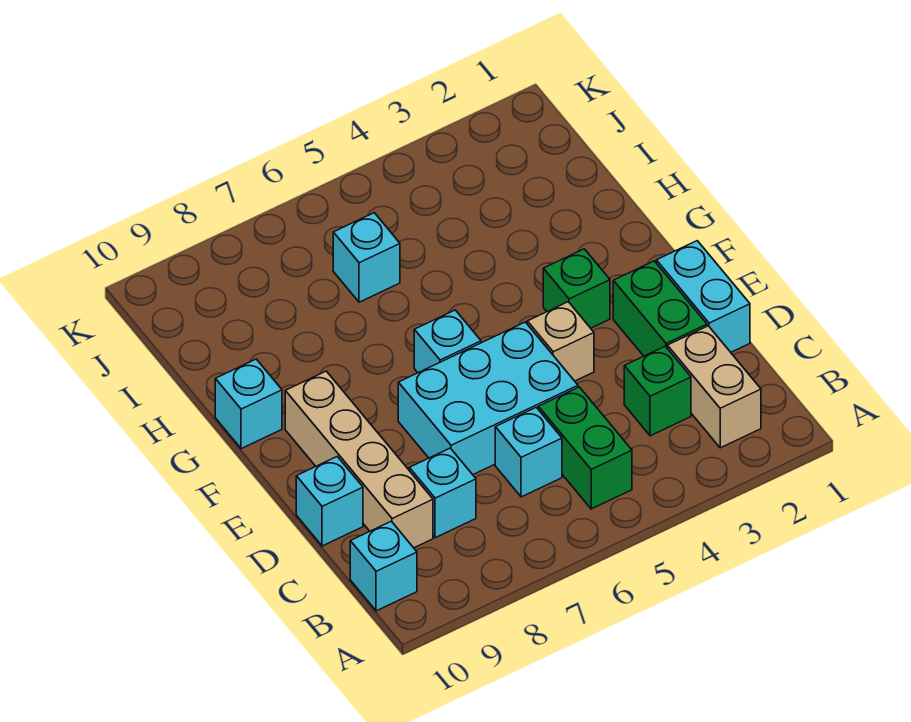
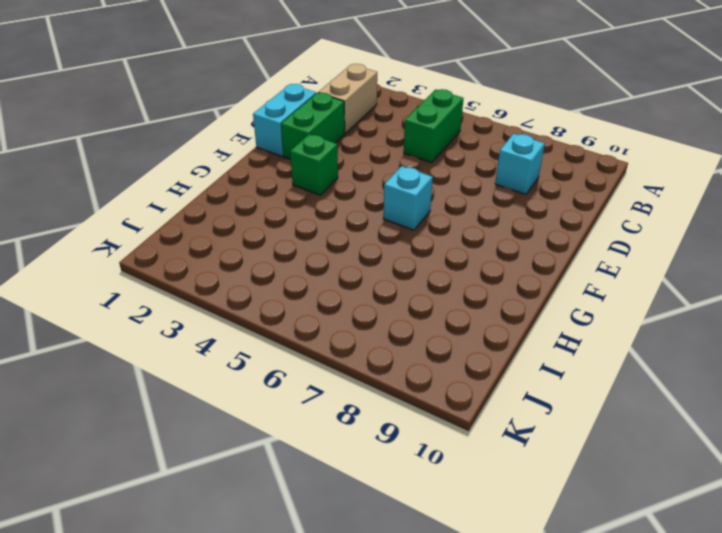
none -> cyan brick B10 level 1
none -> green brick C3 level 1
none -> cyan brick C6 level 1

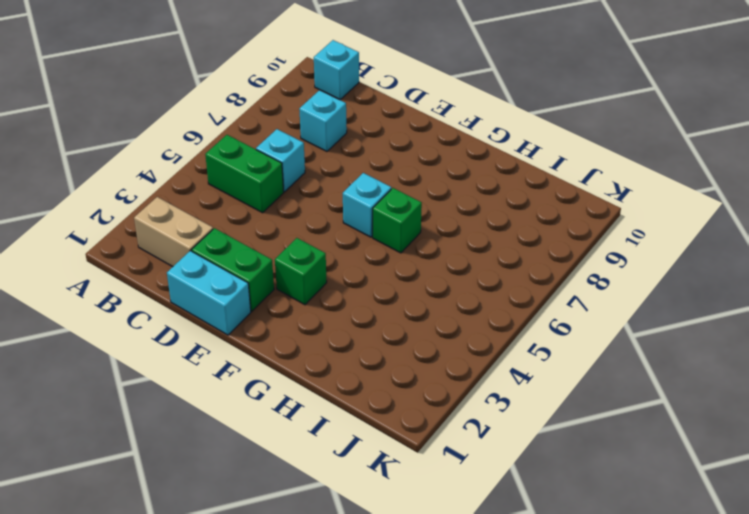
green brick G6 level 1 -> green brick C3 level 1
none -> tan brick C9:F9 level 1
none -> cyan brick D5:E7 level 1
none -> cyan brick D10 level 1

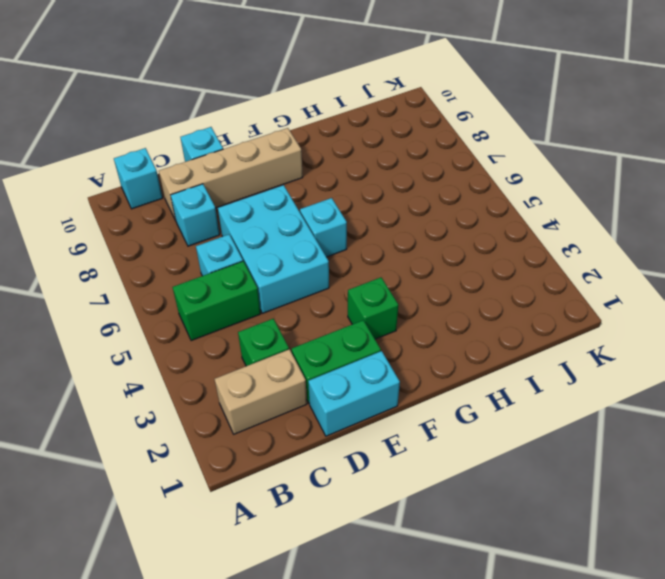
none -> tan brick E4 level 1
none -> cyan brick G10 level 1
none -> cyan brick I6 level 1

